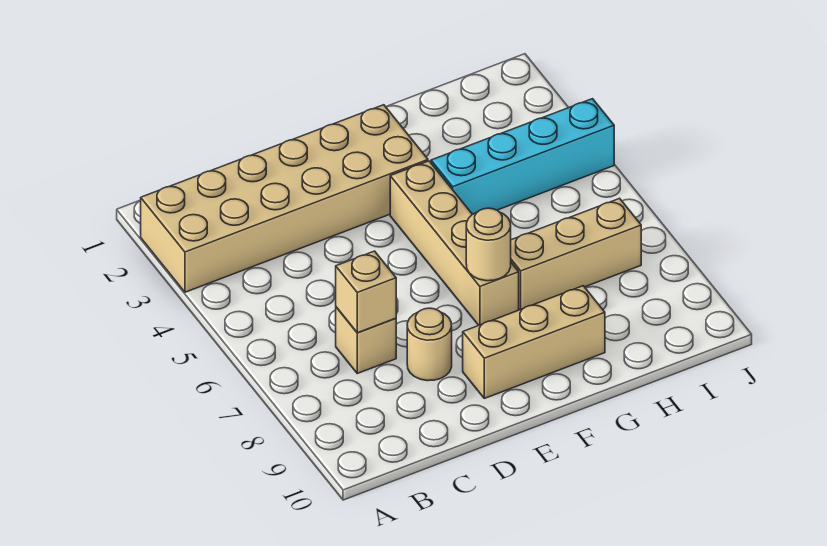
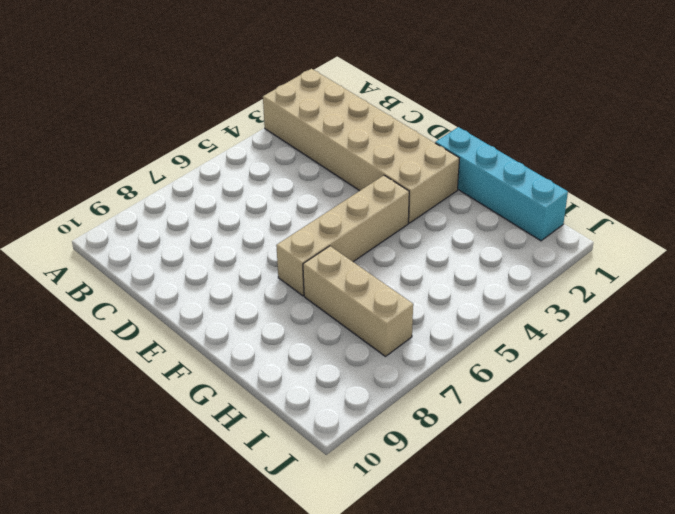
cyan brick F1:I1 level 1 -> cyan brick G4:J4 level 1
none -> tan brick C7 level 1
none -> tan round brick D8 level 1

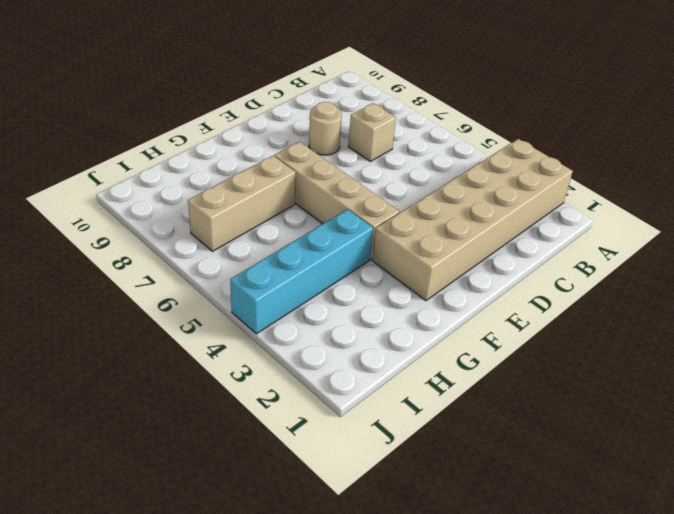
none -> tan brick E9:G9 level 1
none -> tan brick C7 level 2

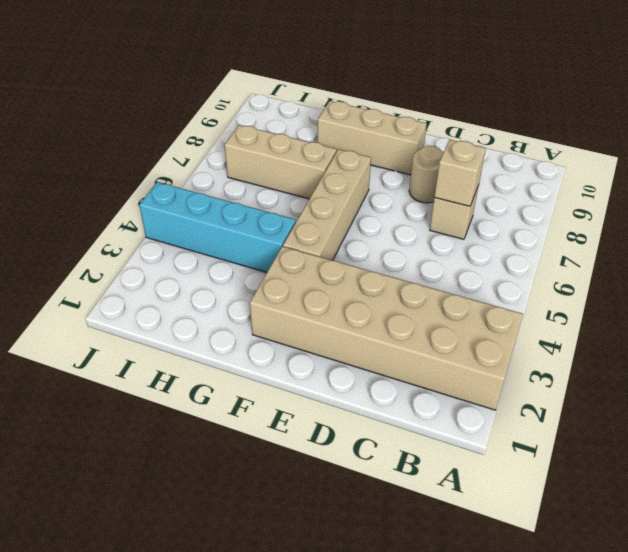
none -> tan round brick F7 level 2

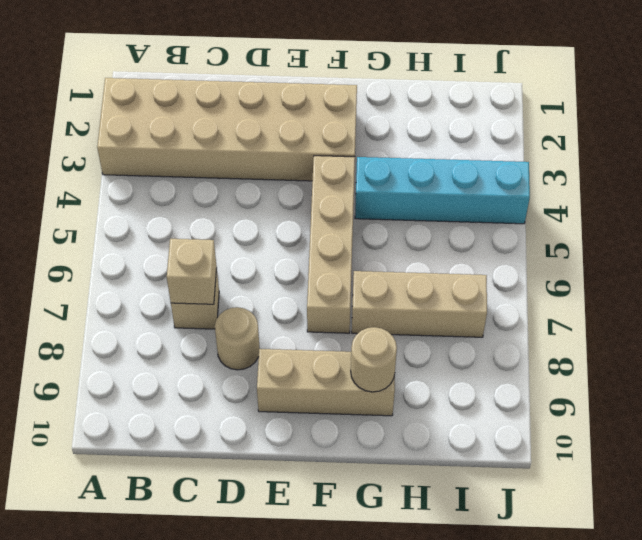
tan round brick G9 level 2 -> tan round brick F7 level 2

